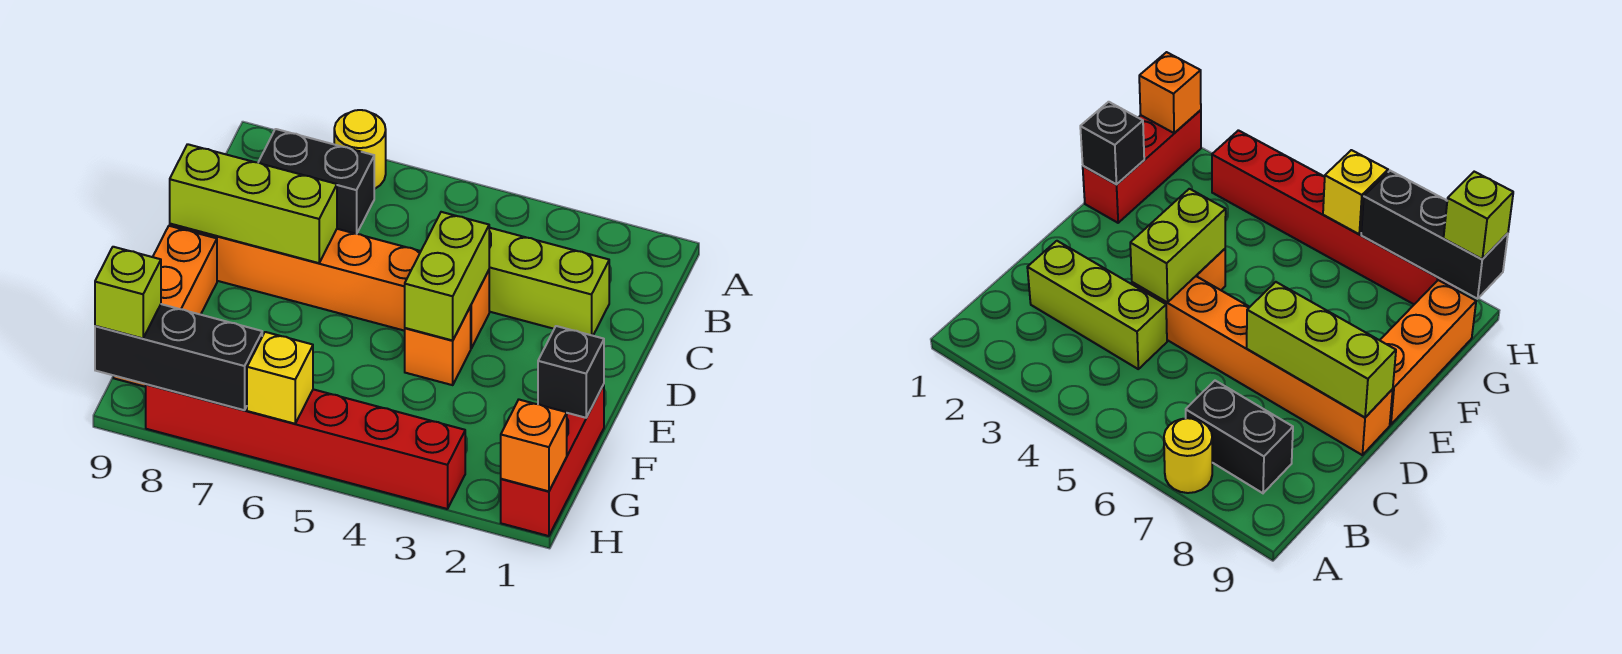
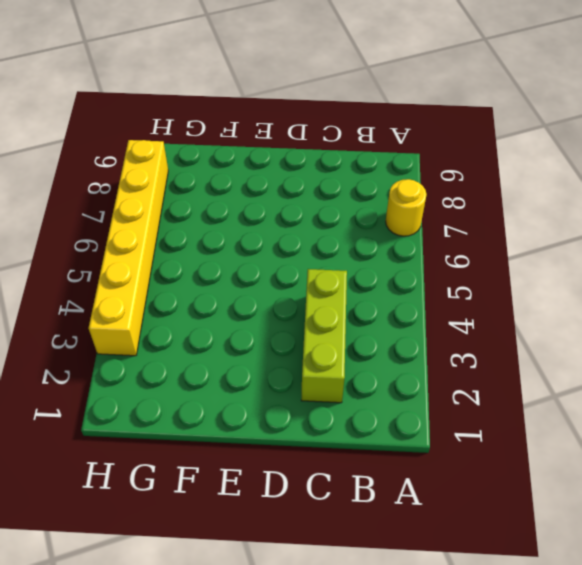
yellow brick H3:H8 level 1 -> red brick H3:H8 level 1
none -> black brick B7:B8 level 1
none -> orange brick D4:D9 level 1
none -> orange brick E4 level 1

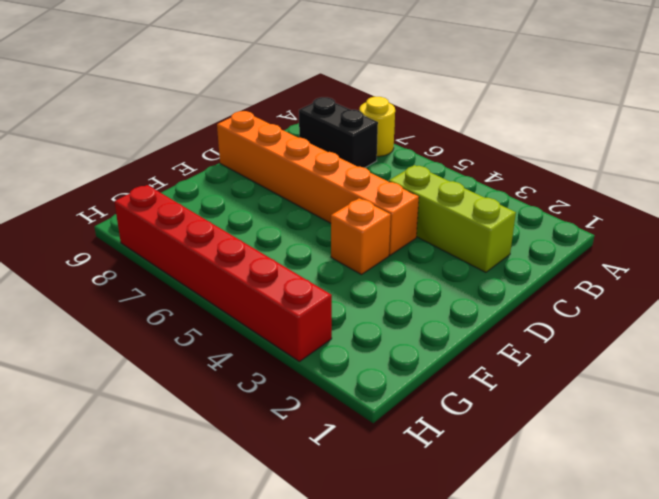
none -> orange brick E9:G9 level 1
none -> red brick F1:H1 level 1
none -> lime brick D4:E4 level 2

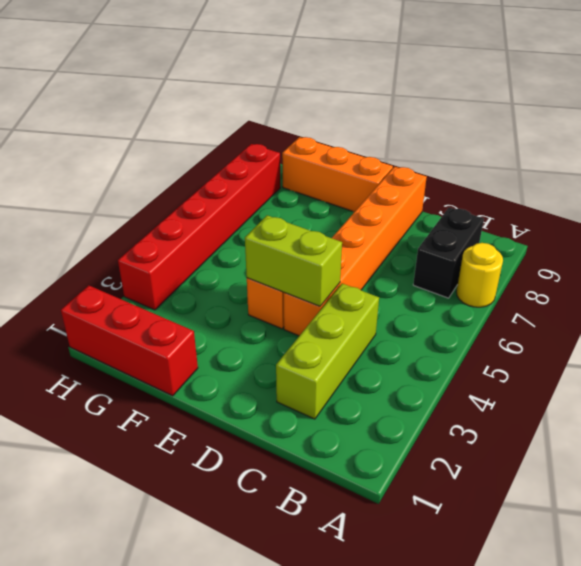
none -> lime brick D7:D9 level 2
none -> black brick F1 level 2
none -> orange brick H1 level 2

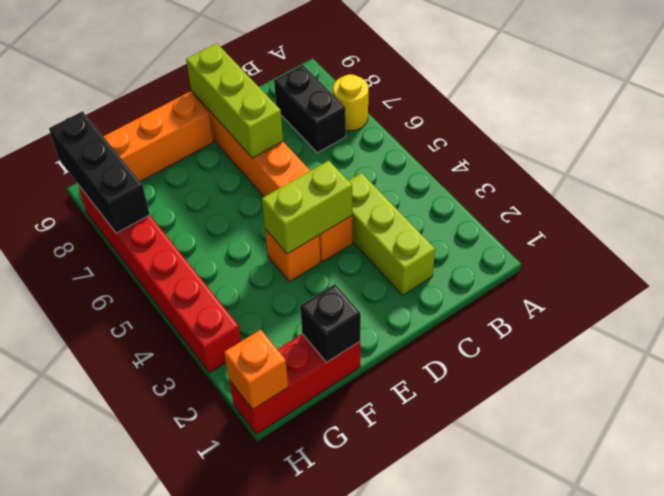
none -> yellow brick H6 level 2
none -> lime brick H9 level 3

